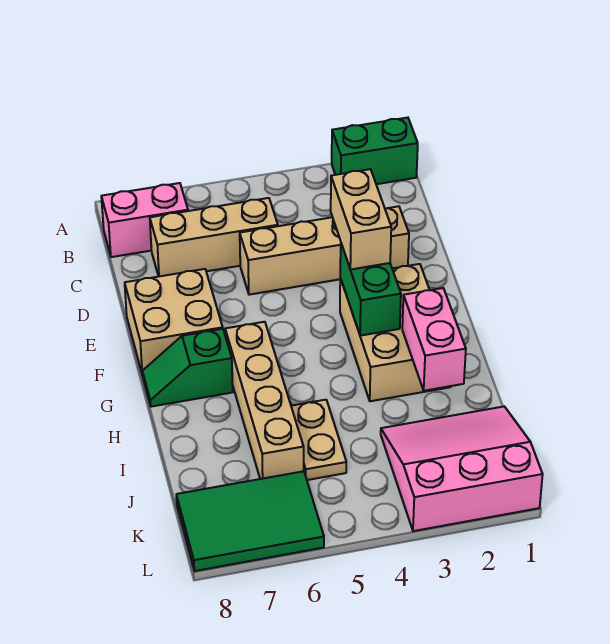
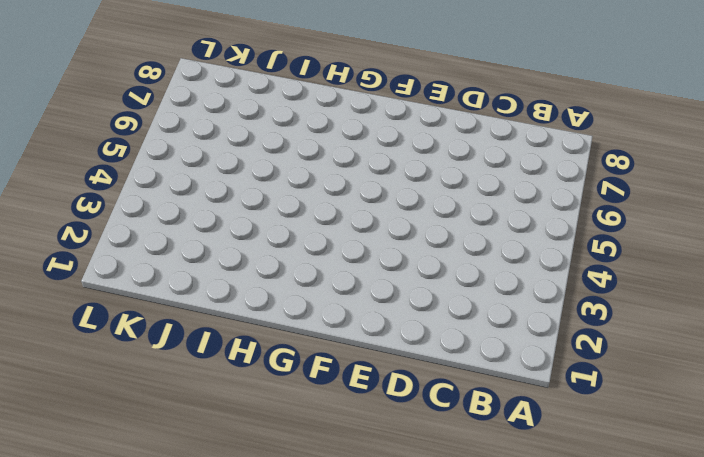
none -> green brick A1:A2 level 1
none -> pink brick B7:B8 level 1
none -> tan brick C5:C7 level 1

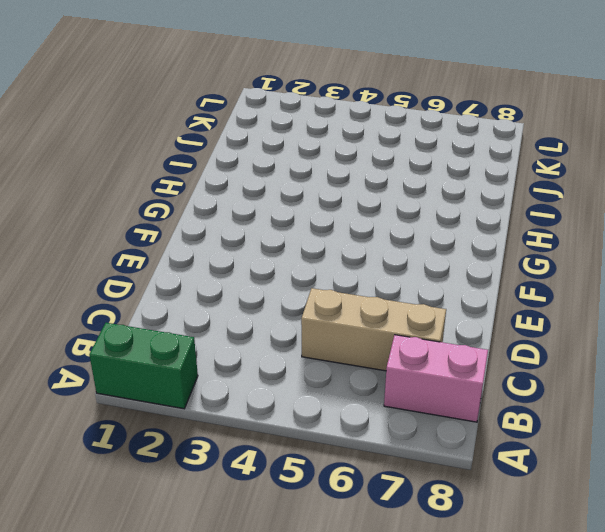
none -> tan brick D2:D5 level 1
none -> tan brick E7:F8 level 1
none -> tan brick F2:H3 level 1

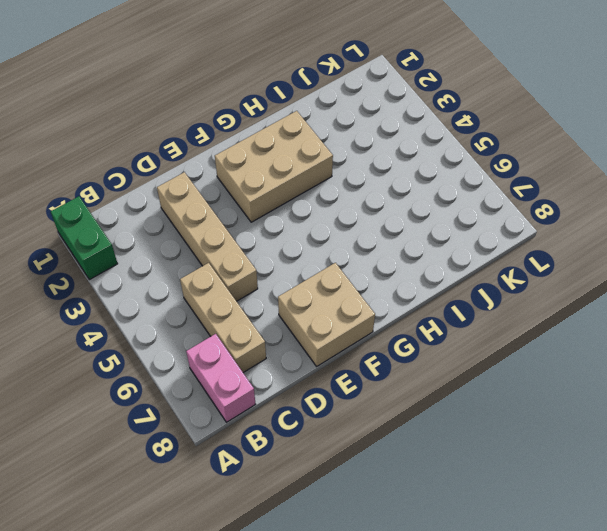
none -> tan brick G6:J6 level 1
none -> green slope G7:G8 level 1 top 7
none -> tan plate I5:J5 level 1

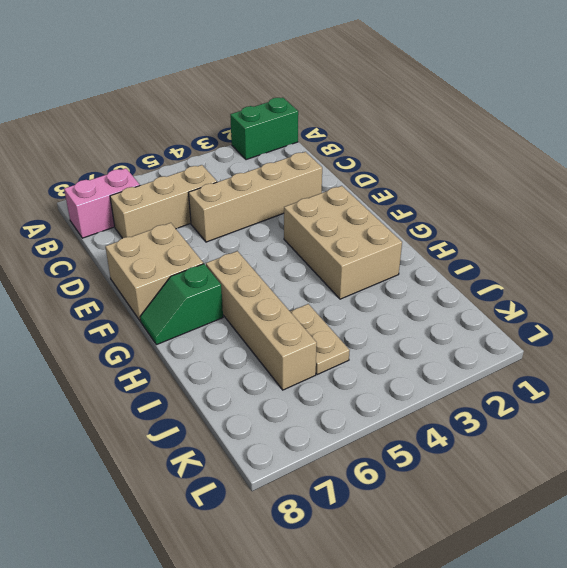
none -> pink slope J1:L3 level 1 top L
none -> green tile K6:L8 level 1
none -> green brick F3:G3 level 2

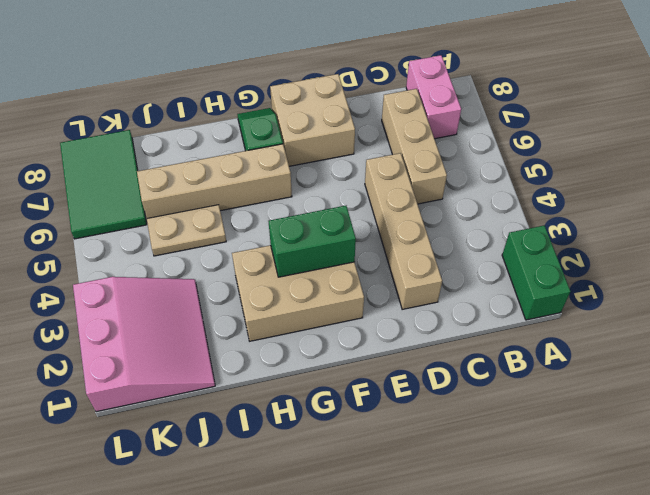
none -> pink brick H2:I2 level 2
none -> tan brick E3:F3 level 3

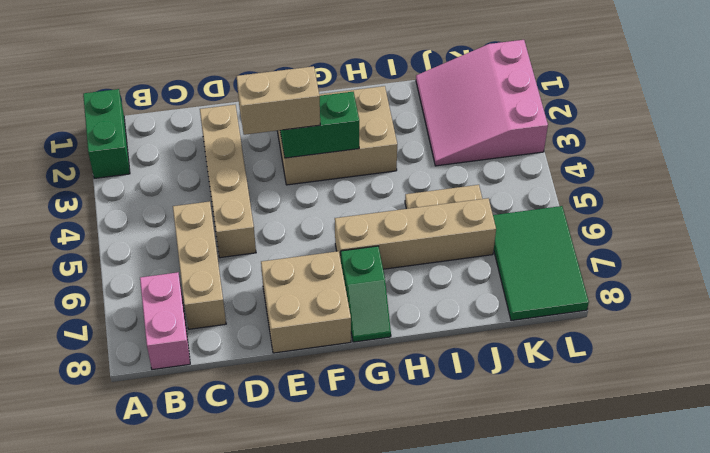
none -> pink brick H2:I2 level 2

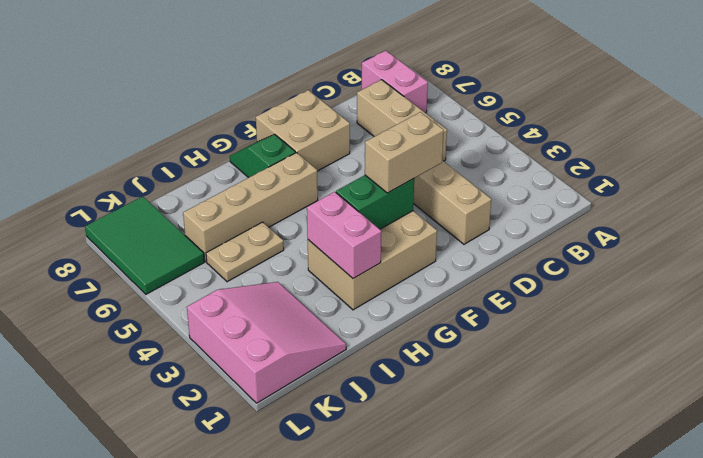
pink brick H2:H3 level 2 -> pink brick H2:I2 level 2
none -> green brick A1:A2 level 1

